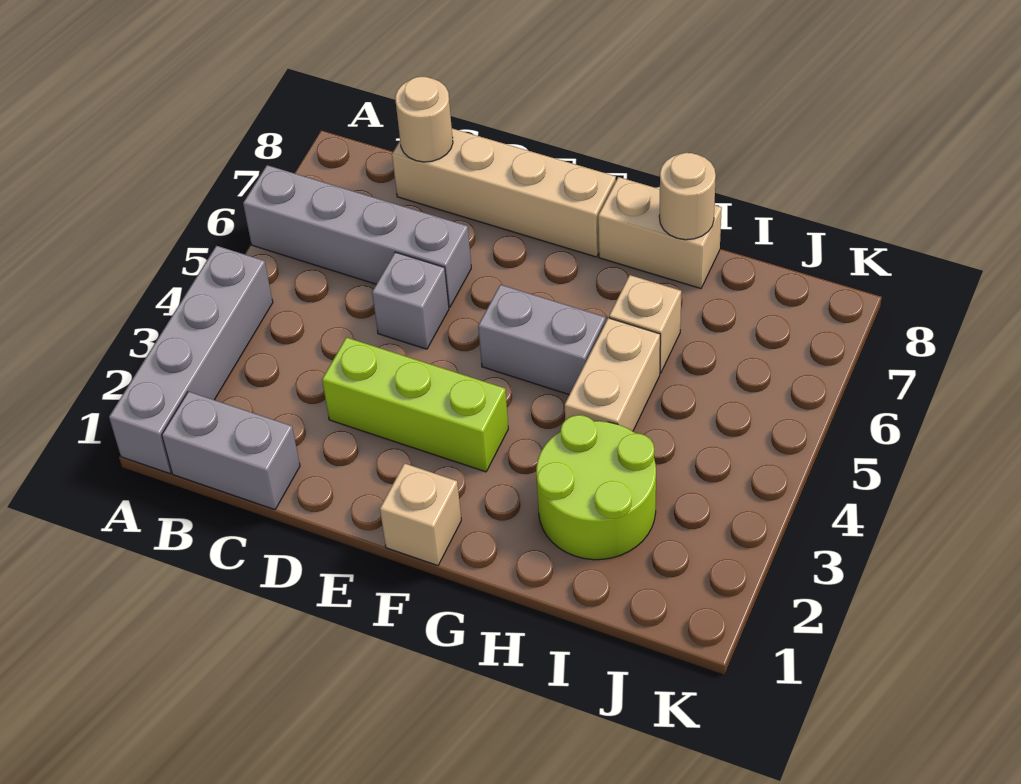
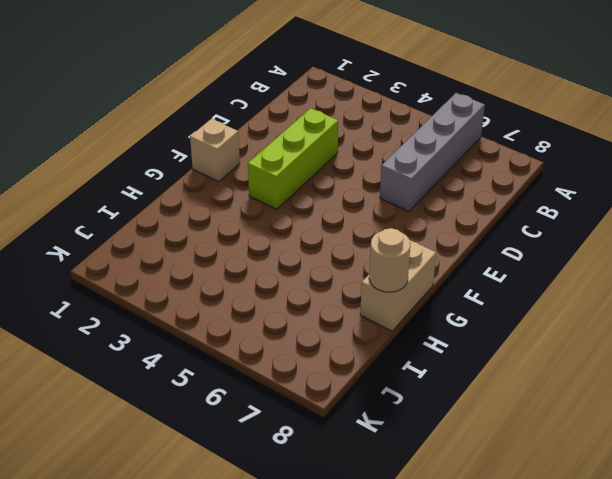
none -> grey brick A1:A4 level 1
none -> grey brick B1:C1 level 1
none -> tan brick C8:F8 level 1

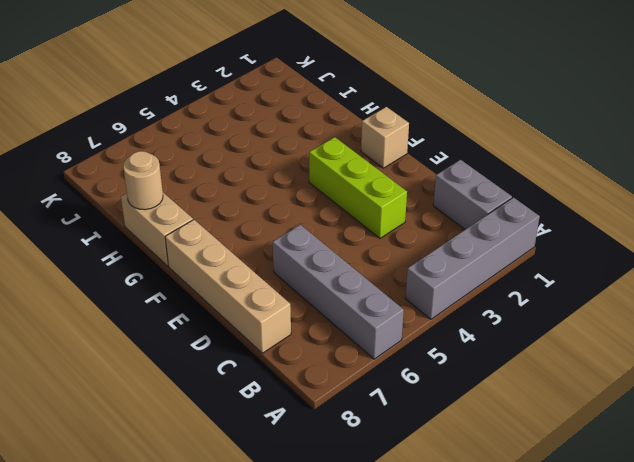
none -> grey brick D5 level 1
none -> grey brick F5:G5 level 1
none -> lime round brick H2:I3 level 1

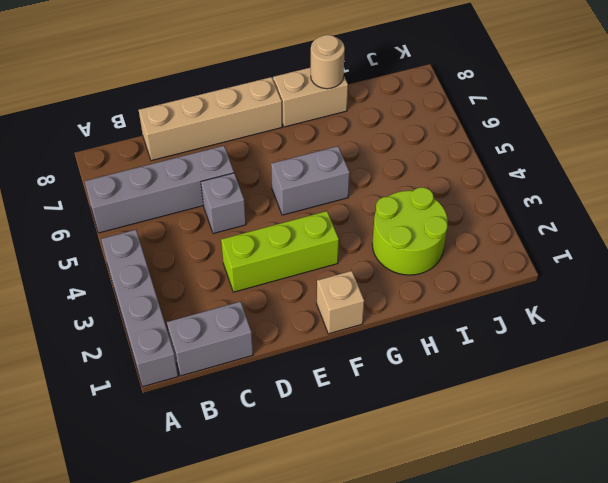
none -> tan brick H4:H5 level 1
none -> tan brick H6 level 1
none -> tan round brick C8 level 2

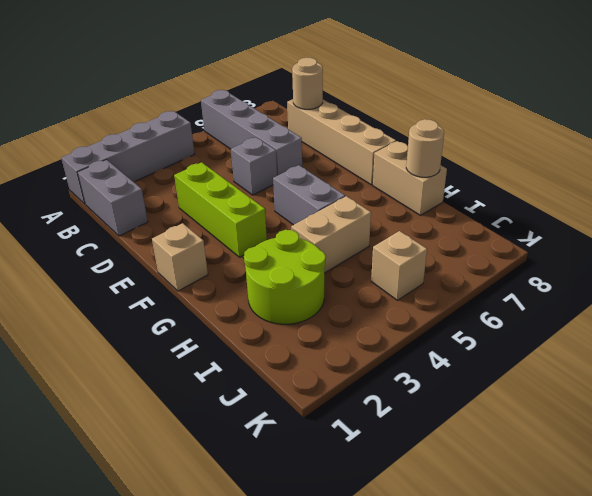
tan brick J5 level 1 -> tan brick H6 level 1

